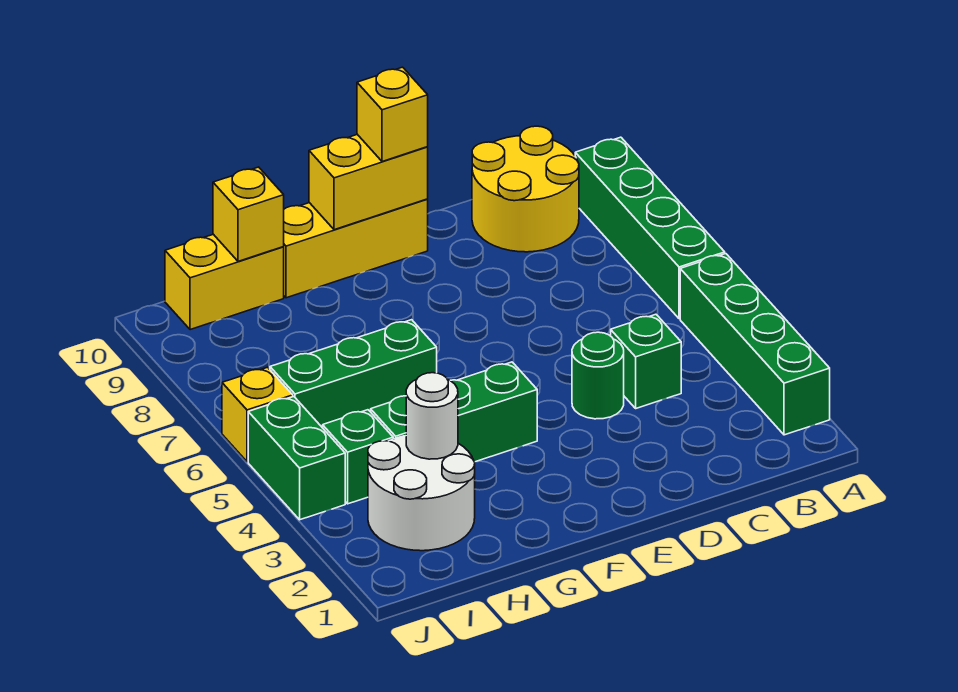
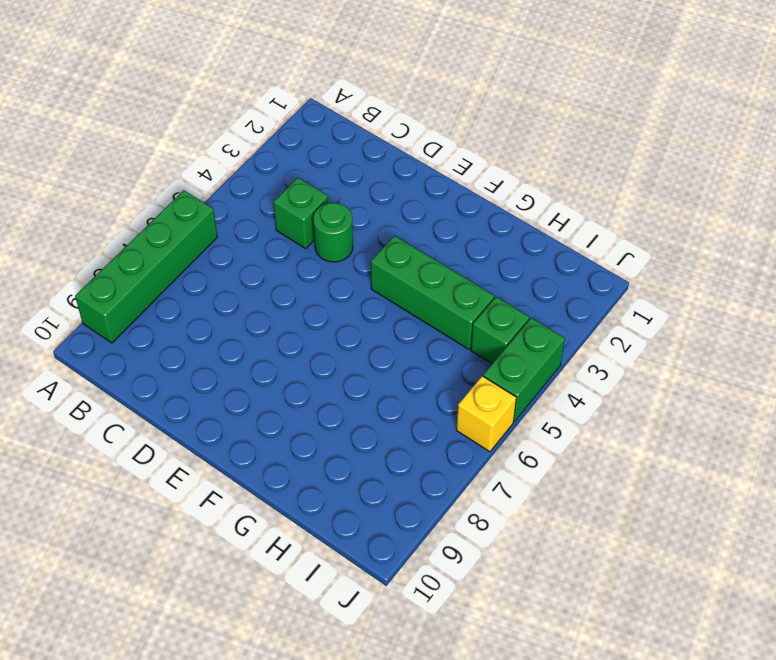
none -> green brick A2:A5 level 1
none -> yellow round brick B9:C10 level 1
none -> yellow brick E10:G10 level 1

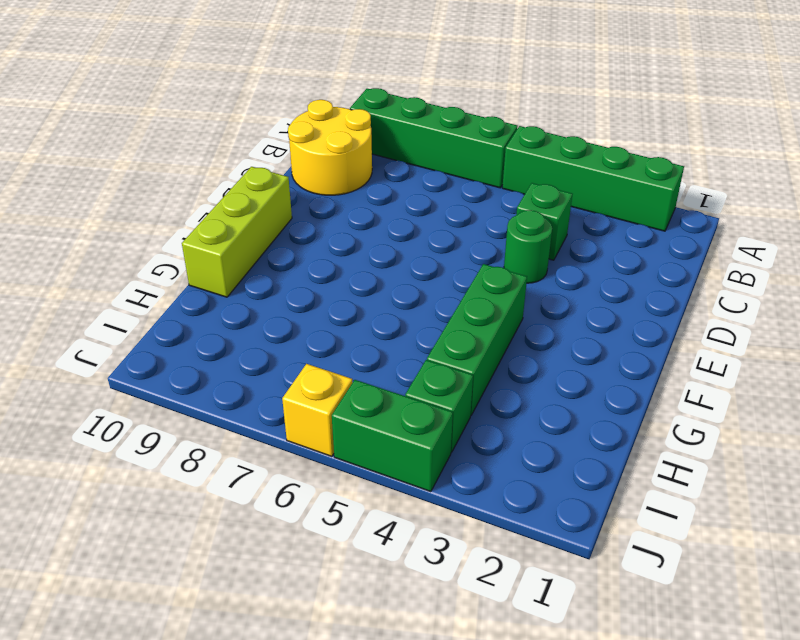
lime brick E10:G10 level 1 -> yellow brick E10:G10 level 1
none -> green brick G6:I6 level 1
none -> white round brick H2:I3 level 1
none -> yellow brick H10:I10 level 1

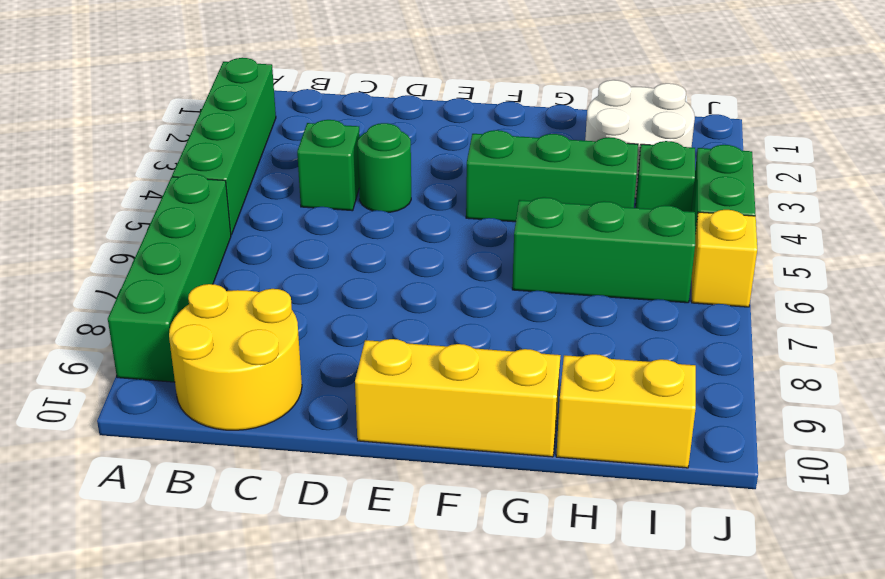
none -> yellow brick E10:F10 level 2
none -> white round brick H3 level 2
none -> yellow brick H10 level 2

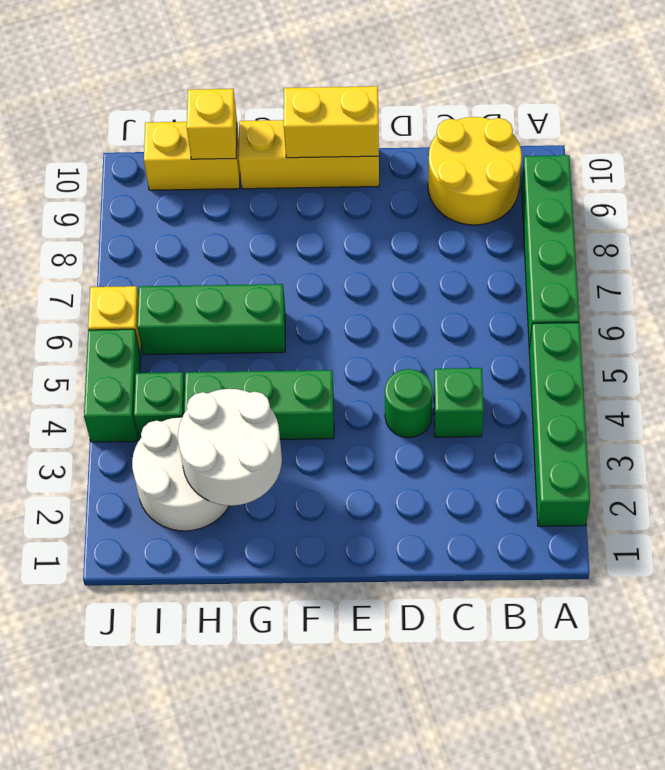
white round brick G2:H3 level 2 -> white round brick H3 level 2
none -> yellow brick E10 level 3

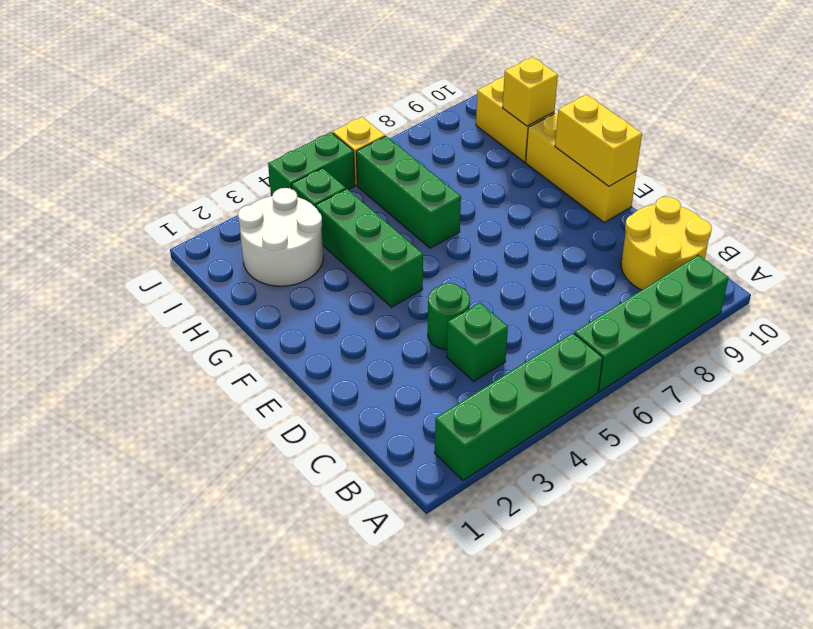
none -> white round brick H3 level 2
none -> yellow brick E10 level 3

